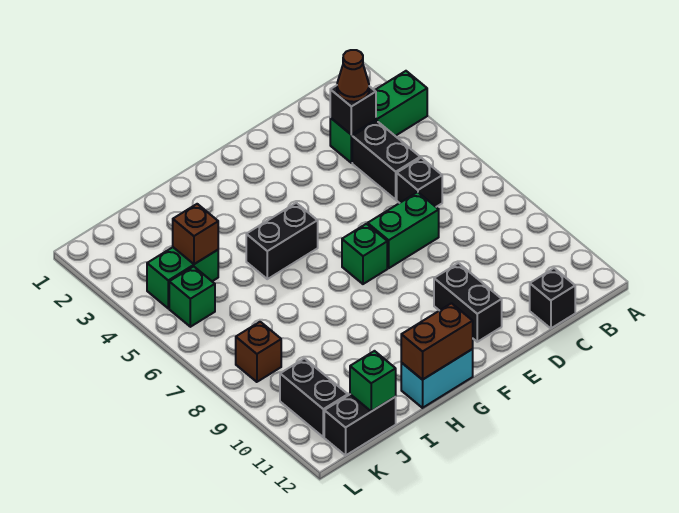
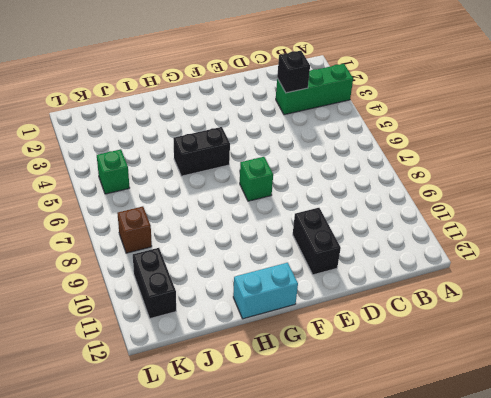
none -> black brick C4:C5 level 1
none -> black brick C6 level 1
none -> black brick C12 level 1

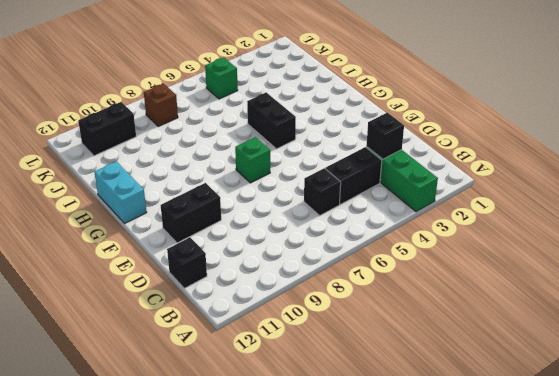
none -> green brick D7:E7 level 1
none -> green brick J4:K4 level 1
none -> black brick J12:K12 level 1

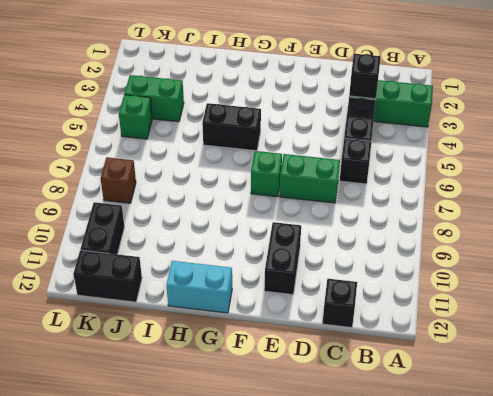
none -> brown brick G12:H12 level 2
none -> brown brick J4 level 2
none -> green brick J12 level 2

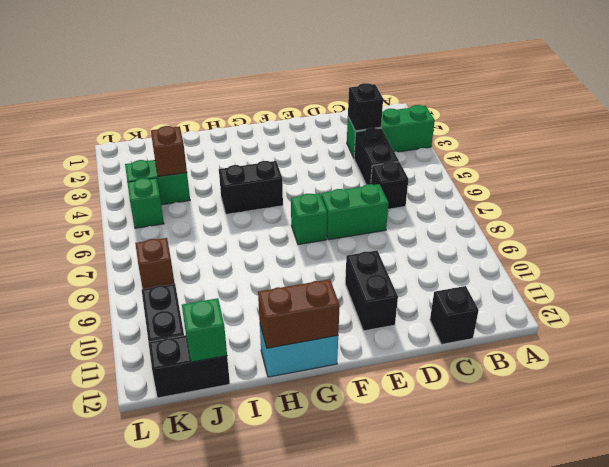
none -> brown cone C3 level 3

